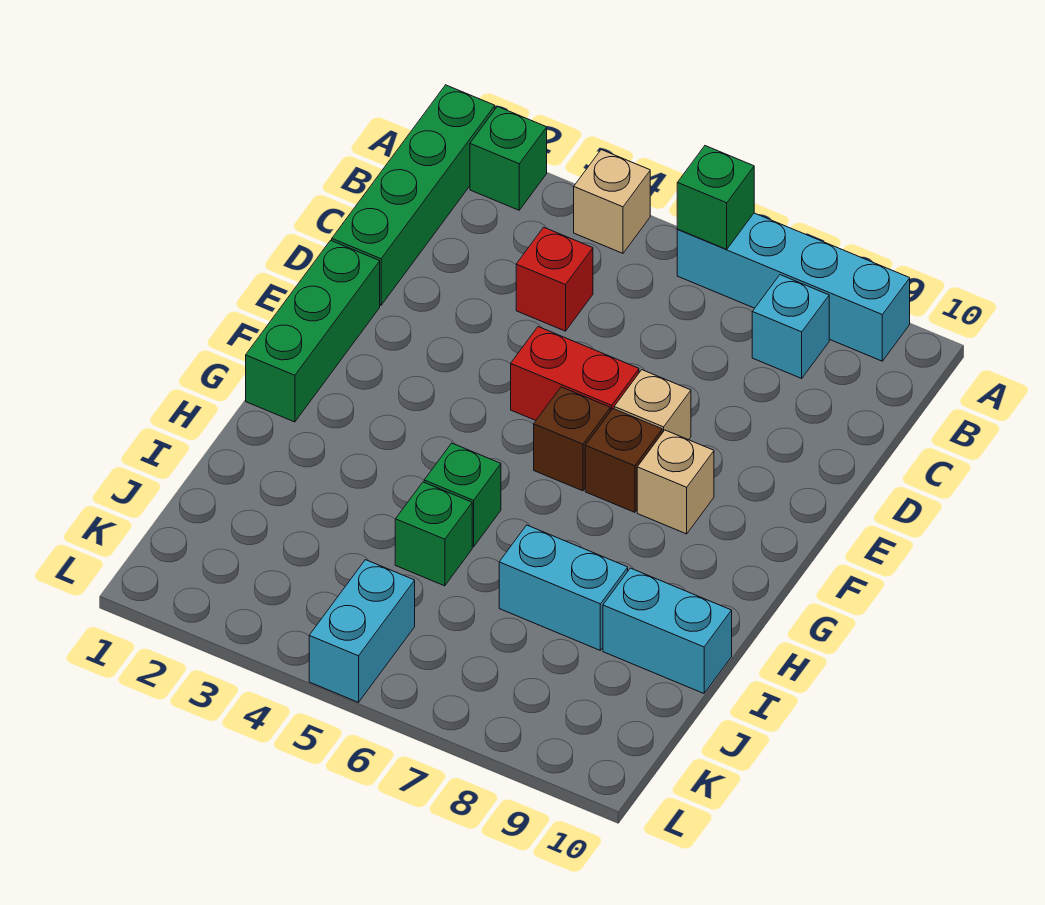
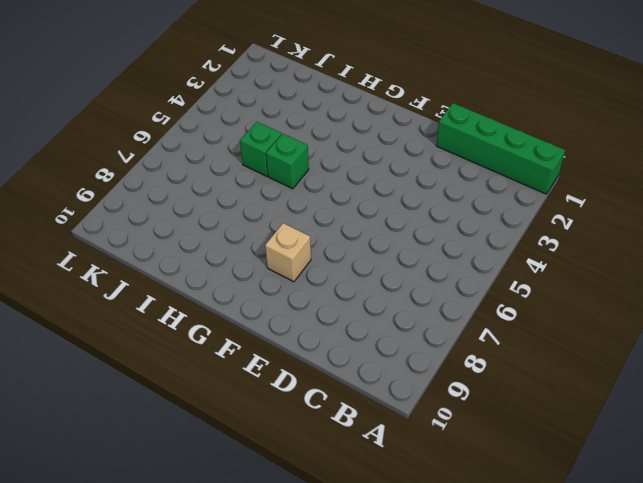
none -> green brick A2 level 1
none -> tan brick A4 level 1
none -> cyan brick A6:A9 level 1

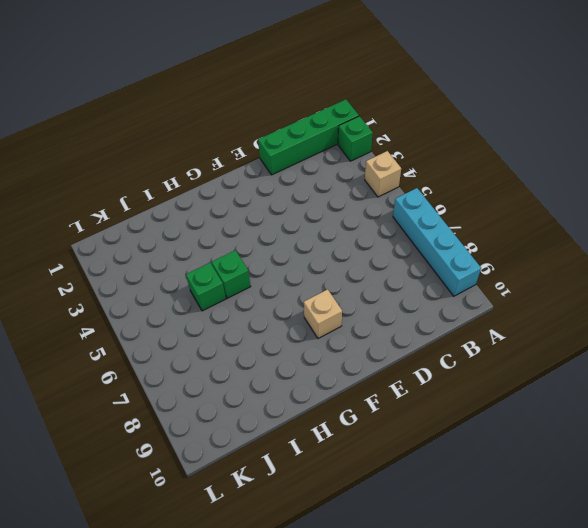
none -> cyan brick B8 level 1
none -> red brick C4 level 1
none -> green brick E1:G1 level 1

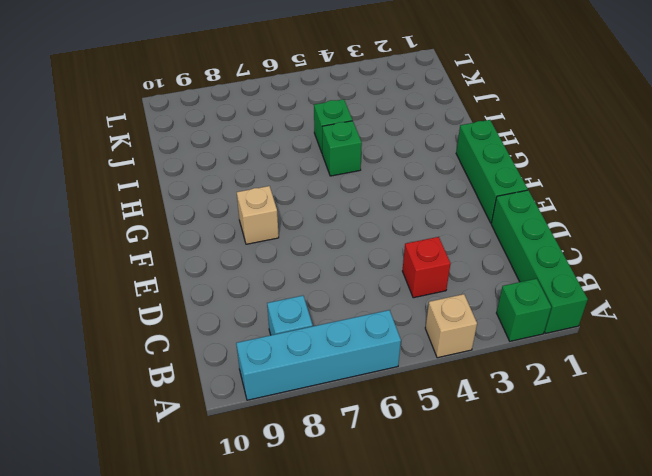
none -> red brick E5:E6 level 1
none -> tan brick E7 level 1
none -> brown brick F6 level 1

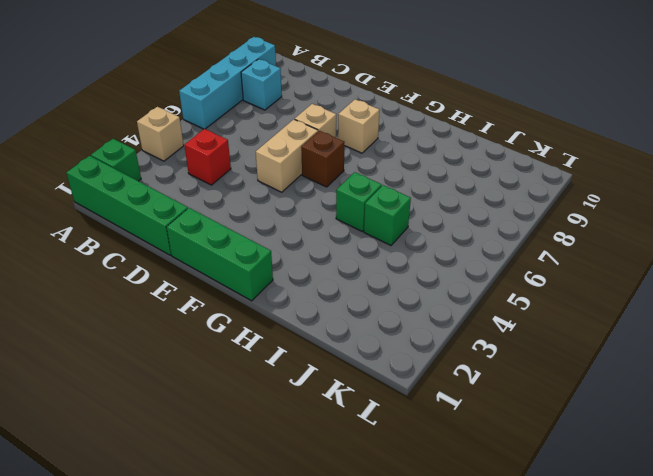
tan brick E5:E6 level 1 -> red brick E5:E6 level 1
none -> brown brick F7 level 1
none -> cyan brick I7:I8 level 1
none -> cyan brick I9:I10 level 1

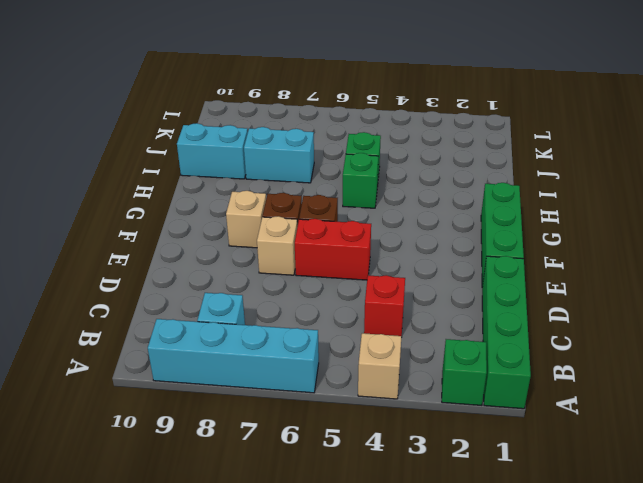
none -> cyan brick K5:L5 level 1
none -> green brick A6 level 2

